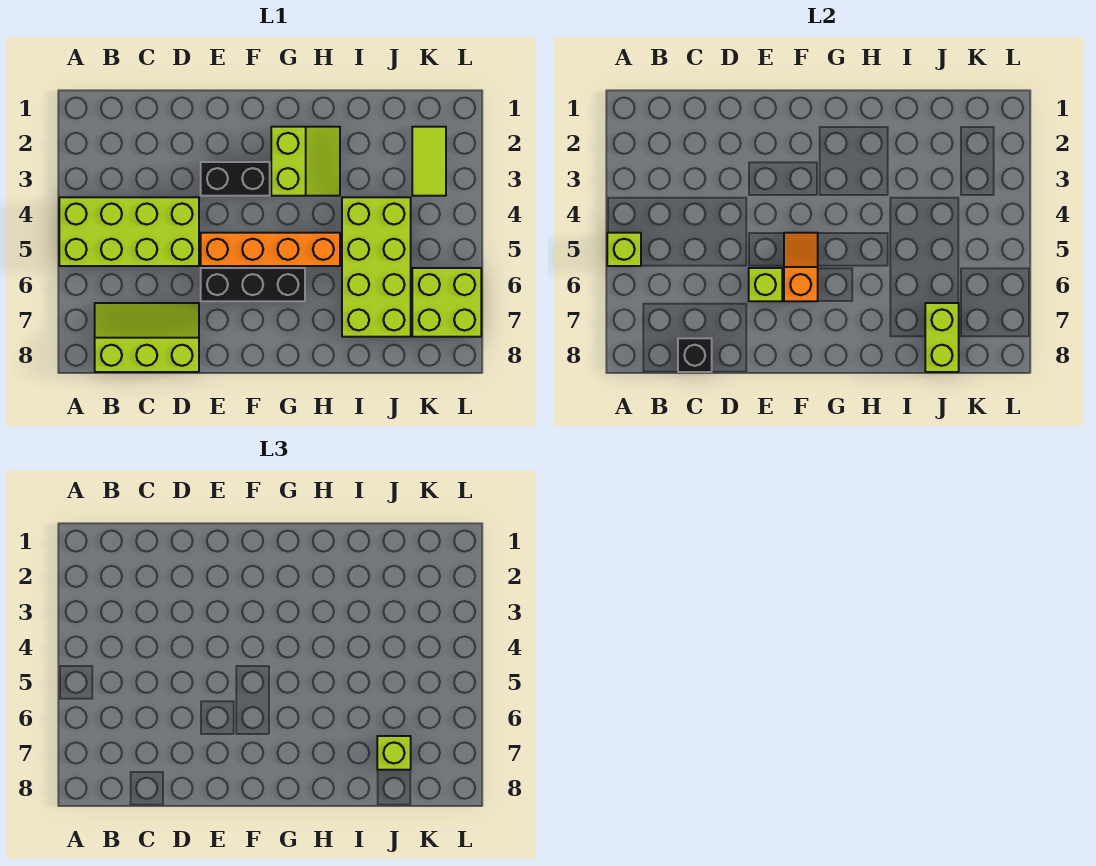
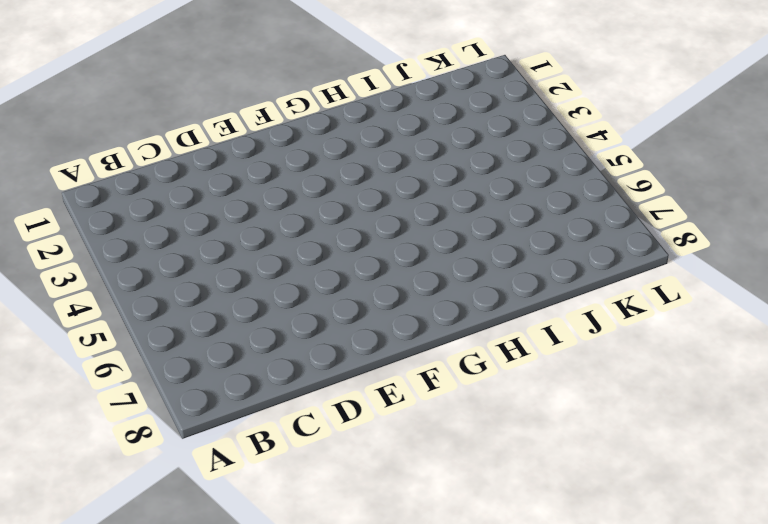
none -> lime brick A4:D5 level 1
none -> lime slope B7:D8 level 1 top 8
none -> black brick E3:F3 level 1

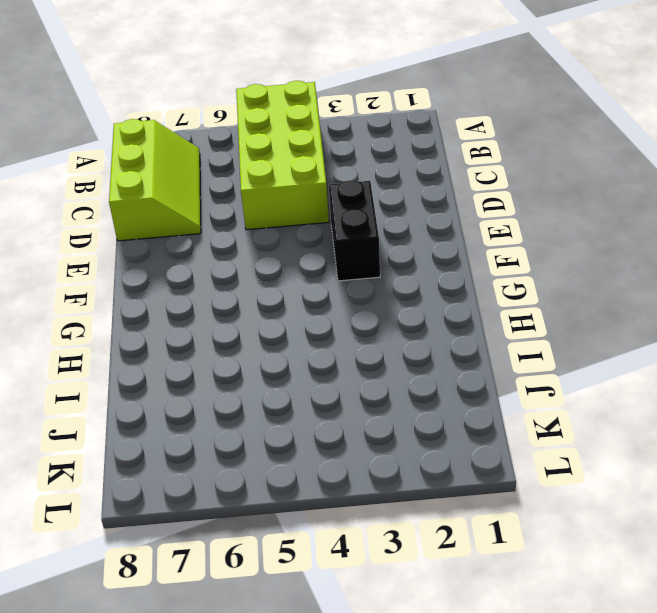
none -> orange brick E5:H5 level 1
none -> black brick E6:G6 level 1
none -> lime slope G2:H3 level 1 top G

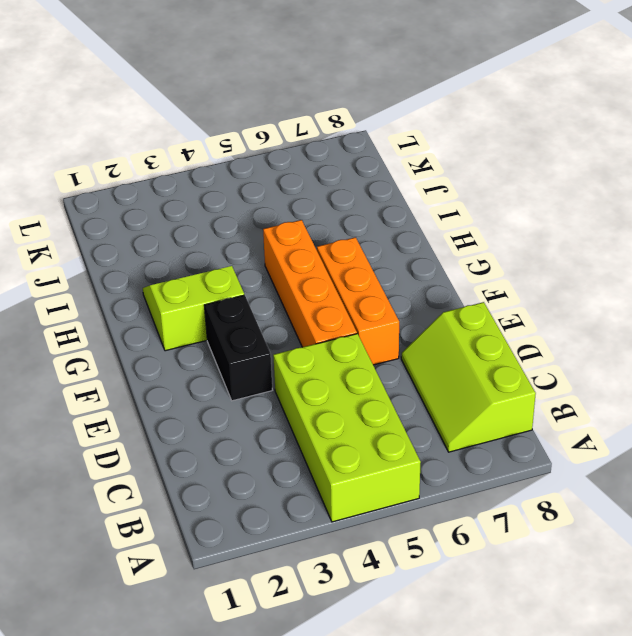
orange brick E6:G6 level 1 -> black brick E6:G6 level 1
none -> lime brick I4:J7 level 1
none -> lime tile K2:K3 level 1
none -> lime brick K6:L7 level 1

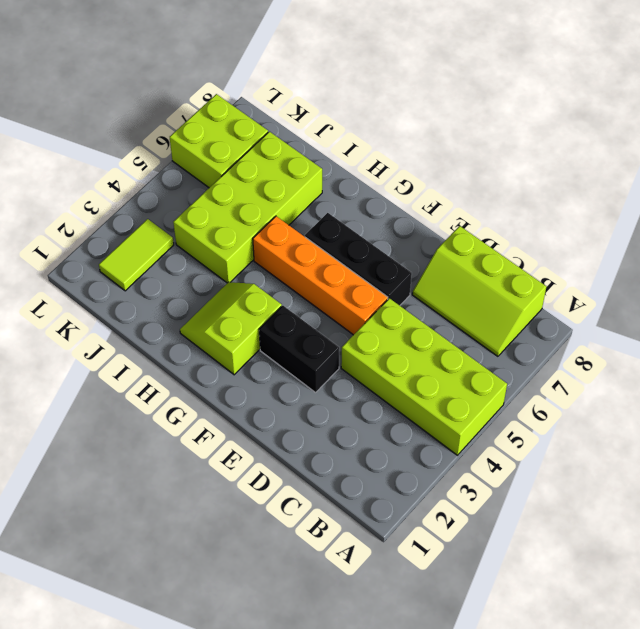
none -> lime brick A5 level 2
none -> black brick C8 level 2
none -> lime brick E6 level 2

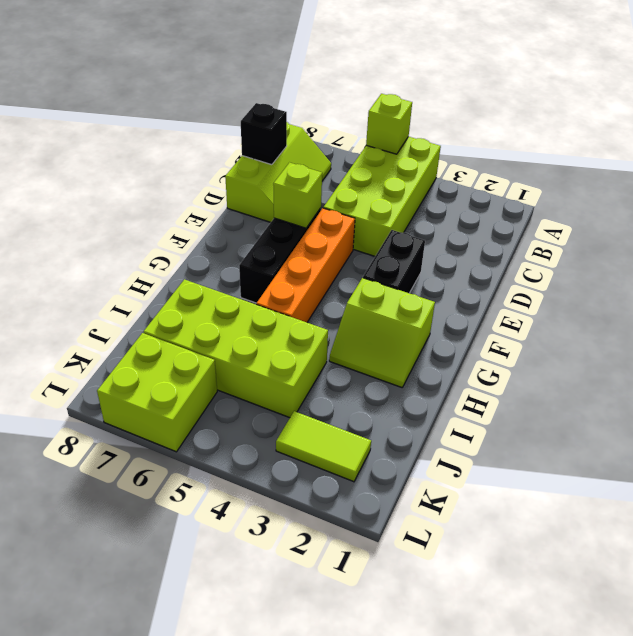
none -> orange slope F5:F6 level 2 top 6
none -> lime brick J7:J8 level 2
none -> lime brick J7 level 3

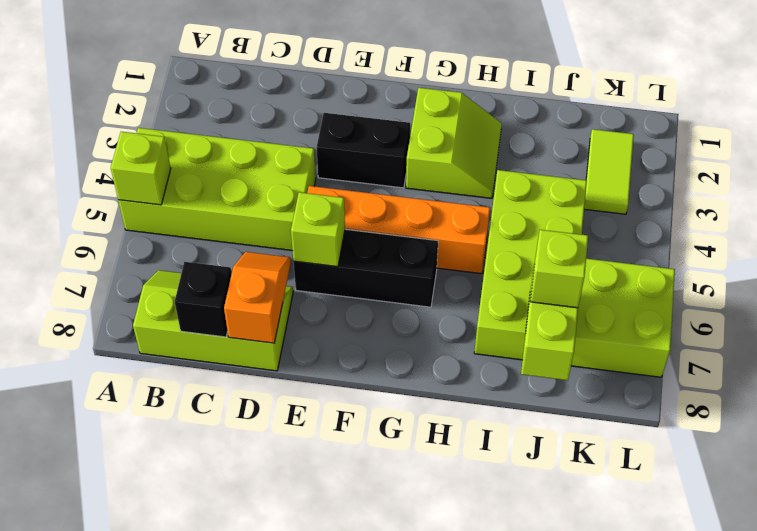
orange slope D7:D8 level 2 top 8 -> orange slope F5:F6 level 2 top 6

